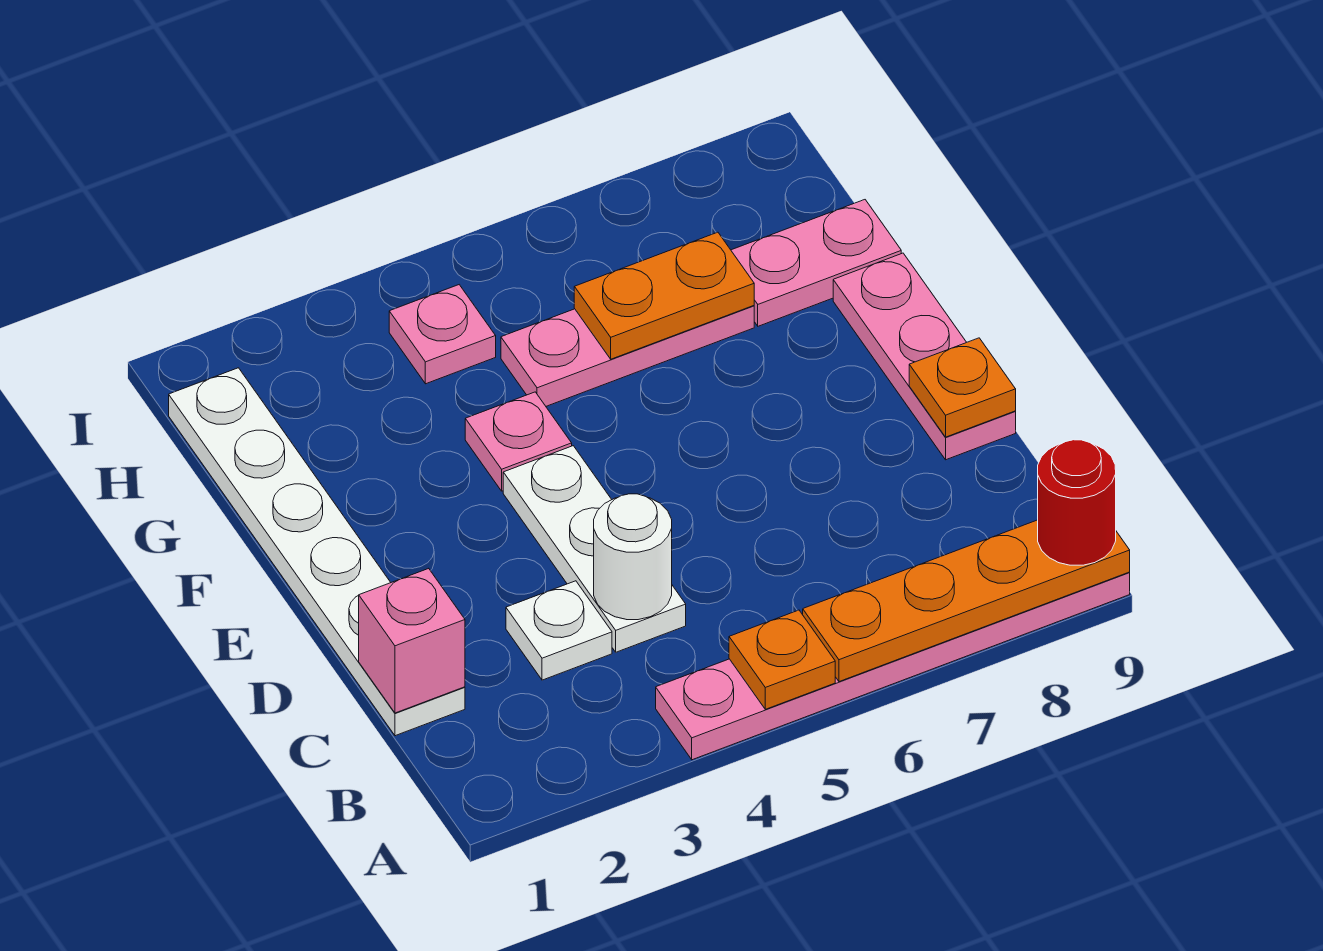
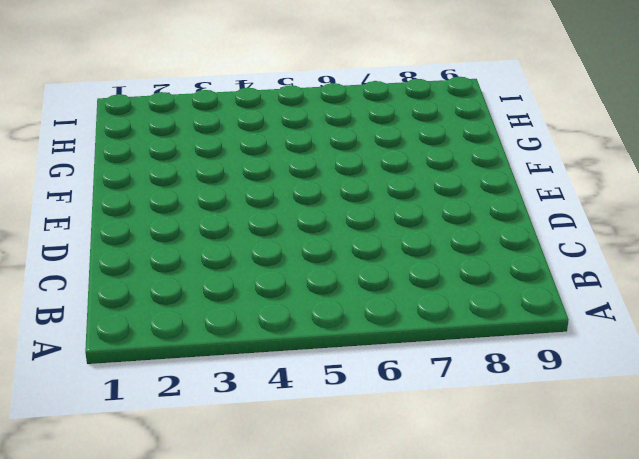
none -> pink plate A4:A9 level 1
none -> white plate C1:H1 level 1
none -> white plate C3 level 1

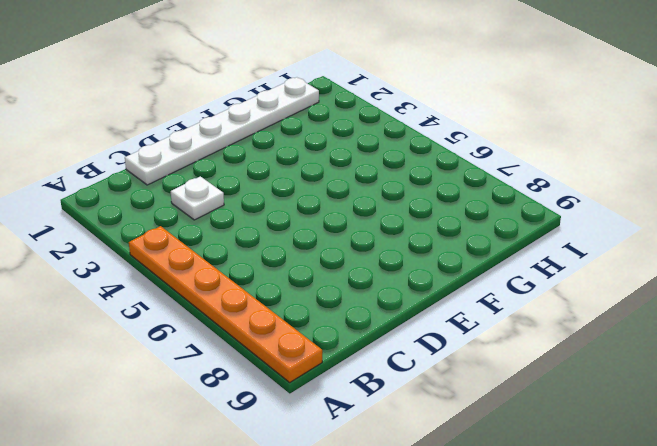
orange plate A4:A9 level 1 -> pink plate A4:A9 level 1
none -> white plate C4:E4 level 1
none -> pink plate D9:F9 level 1
none -> pink plate F4 level 1

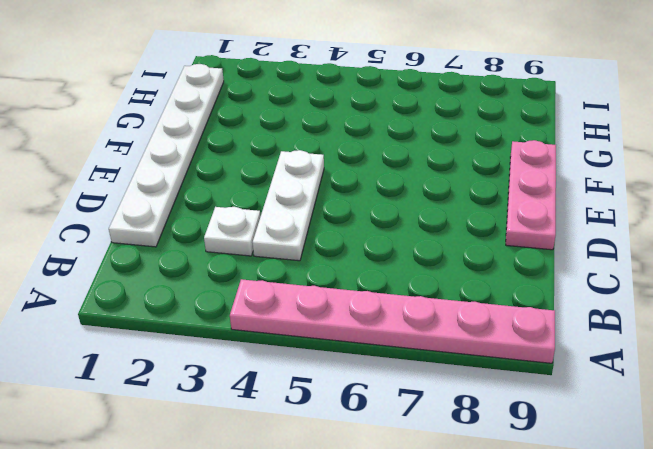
none -> pink plate F4 level 1
none -> pink plate G5:G7 level 1
none -> pink plate G8:G9 level 1

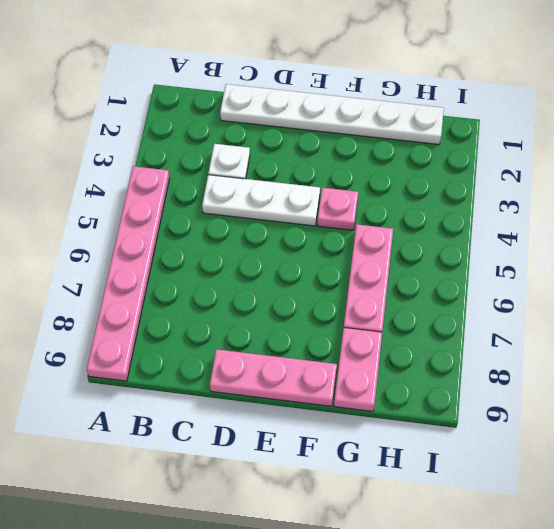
none -> pink plate H4 level 1
none -> orange plate A5 level 2
none -> orange plate A6:A9 level 2

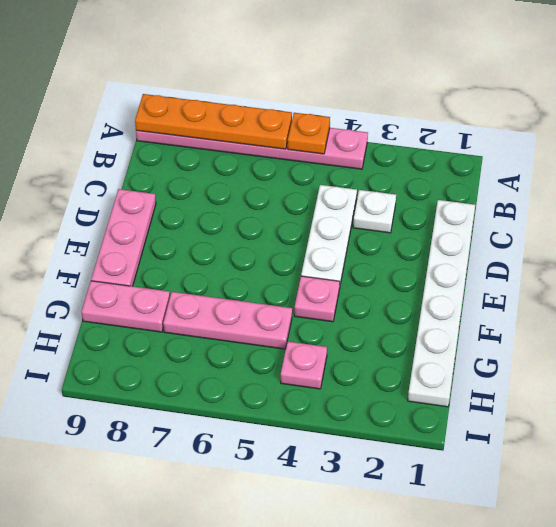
none -> pink brick C1 level 2
none -> white round brick C4 level 2
none -> orange plate D9 level 2

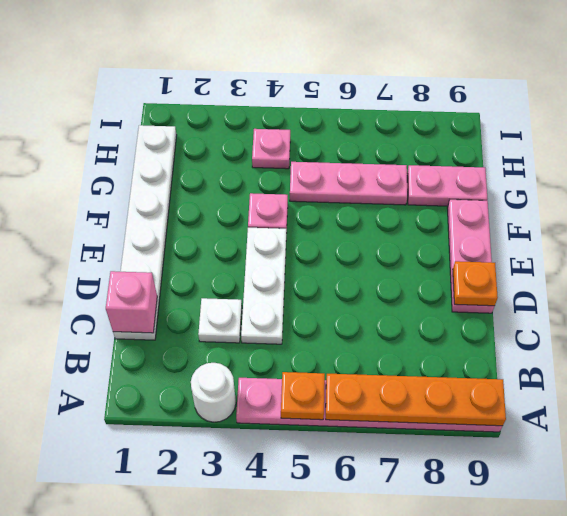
white round brick A3 level 1 -> white round brick C4 level 2
none -> orange plate G6:G7 level 2
none -> red round brick A9 level 3

